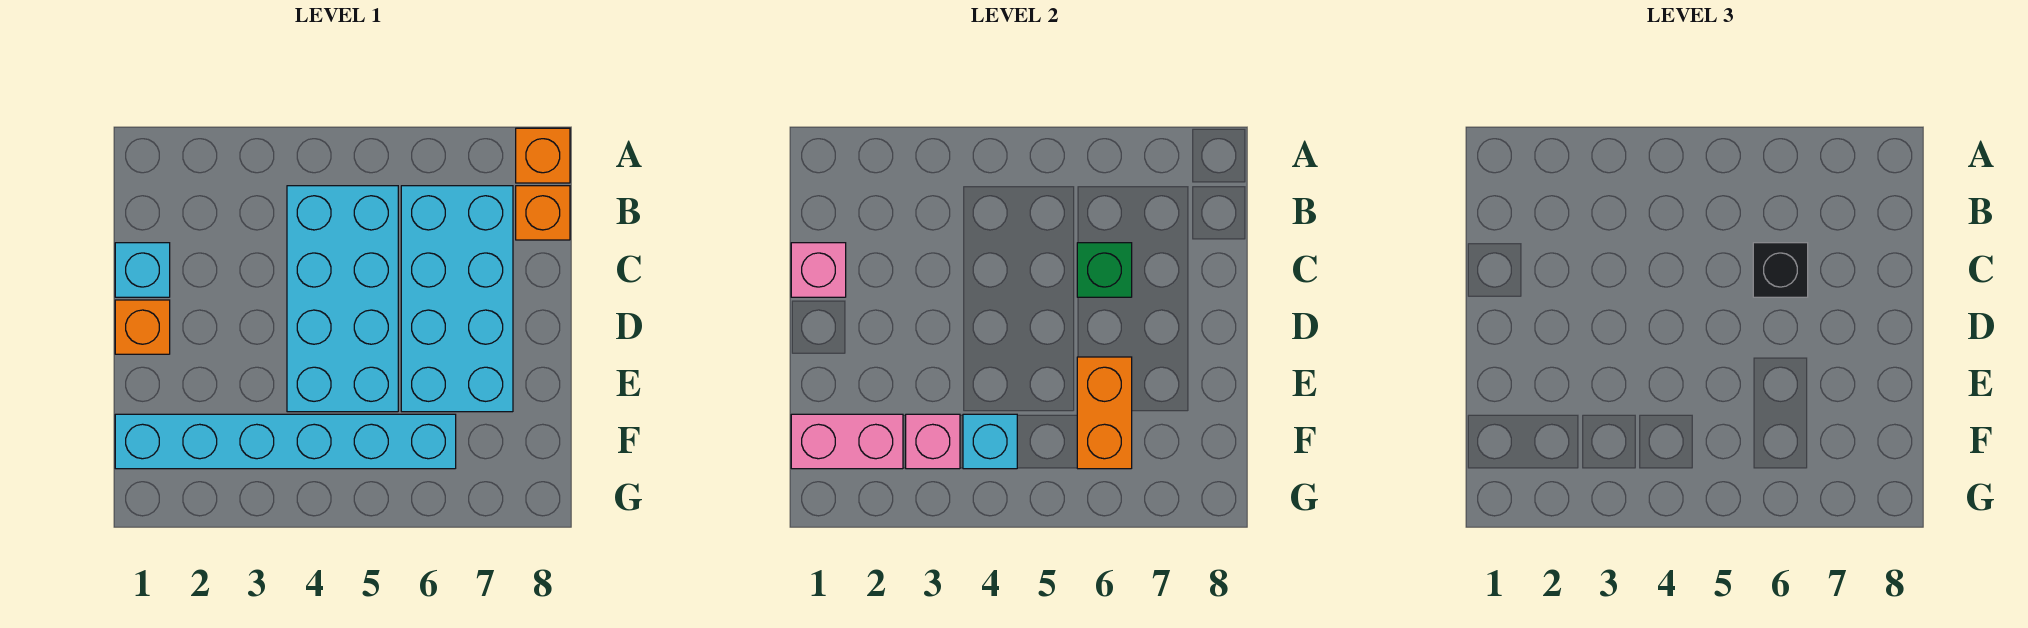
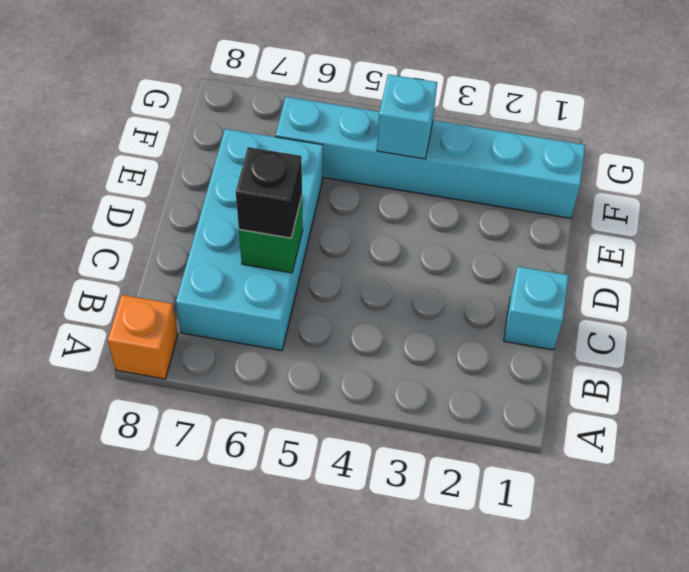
none -> cyan brick B4:E5 level 1
none -> orange brick B8 level 1
none -> orange brick D1 level 1

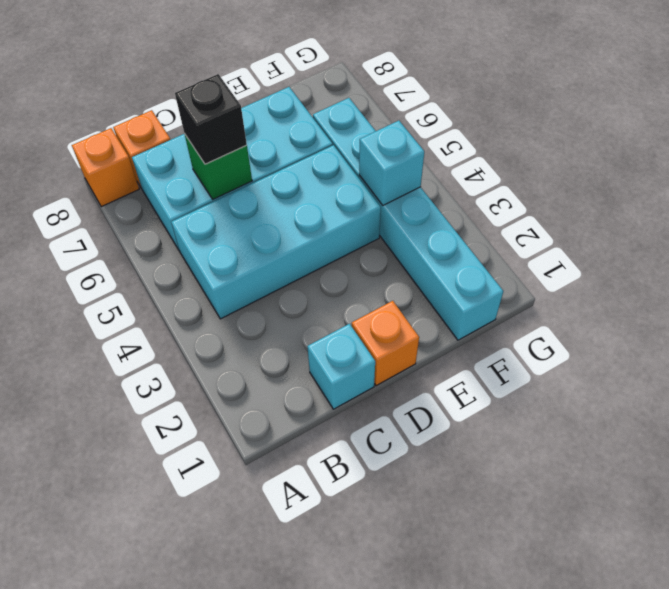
none -> pink brick C1 level 2
none -> orange brick E6:F6 level 2
none -> pink brick F1:F2 level 2

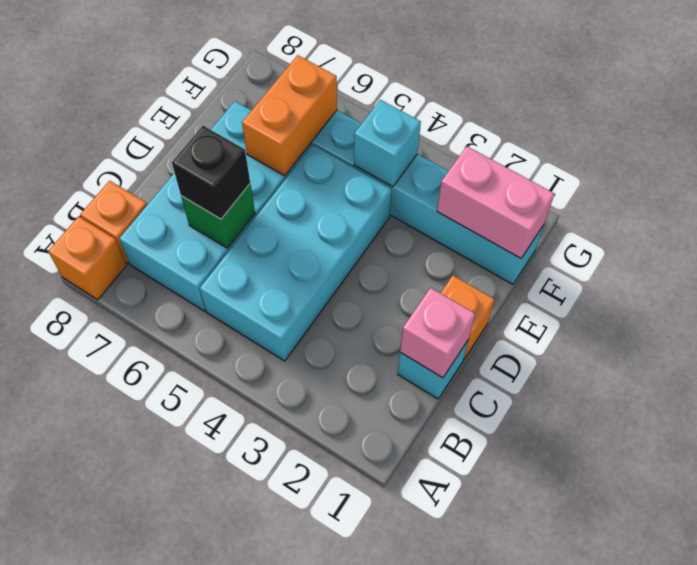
none -> pink brick F3 level 2

